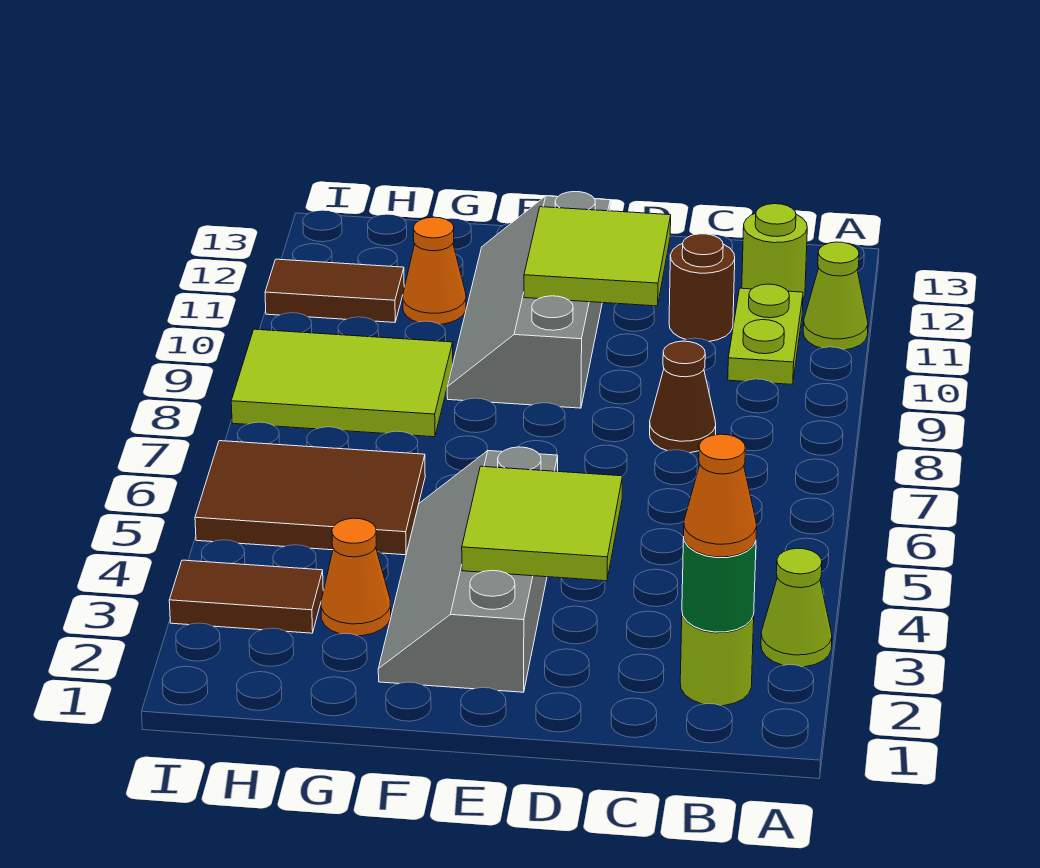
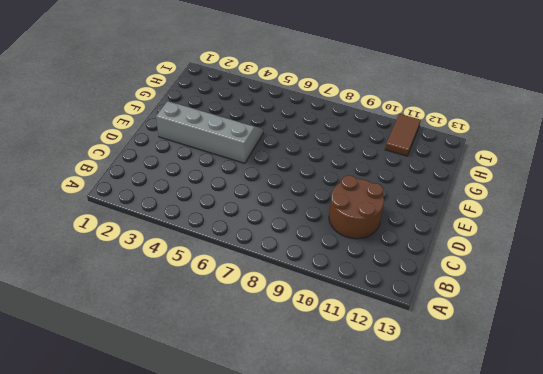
brown round brick C10:D11 level 1 -> brown round brick C11 level 1
none -> lime cone A3 level 1
none -> lime cone A11 level 1
none -> lime round brick B2 level 1

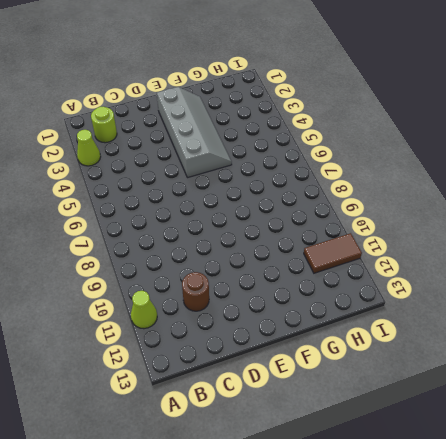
none -> lime plate B10:B11 level 1
none -> lime round brick B12 level 1
none -> brown cone C8 level 1

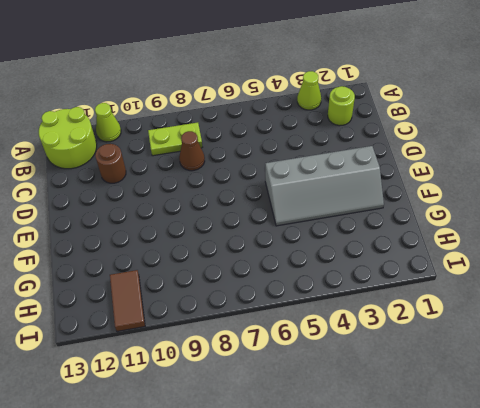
lime round brick A12:B13 level 1 -> lime round brick B12 level 1
lime plate B8:B9 level 1 -> lime plate B10:B11 level 1
none -> grey slope E9:F12 level 1 top E
none -> orange cone G3 level 1
none -> brown tile G5:I6 level 1

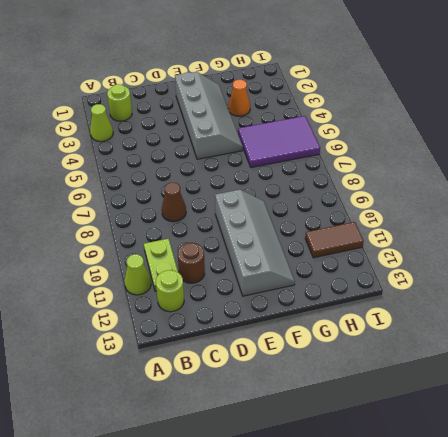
purple tile G5:I6 level 1 -> brown tile G5:I6 level 1
none -> lime tile G8:I9 level 1
none -> orange cone G11 level 1
none -> brown tile H3:I3 level 1

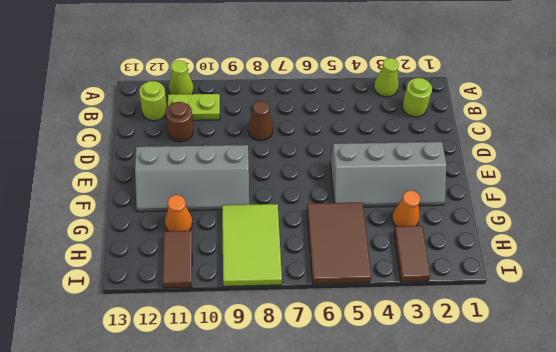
none -> green round brick B2 level 2
none -> lime tile D3:E4 level 2
none -> lime tile D10:E11 level 2

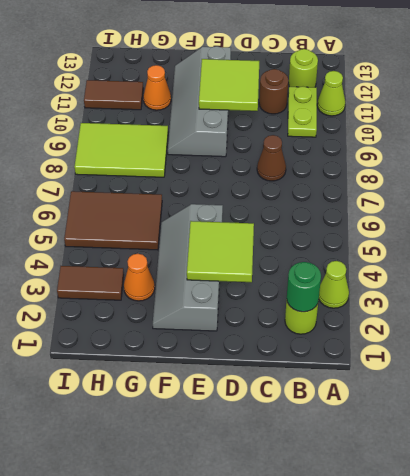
none -> orange cone B2 level 3

